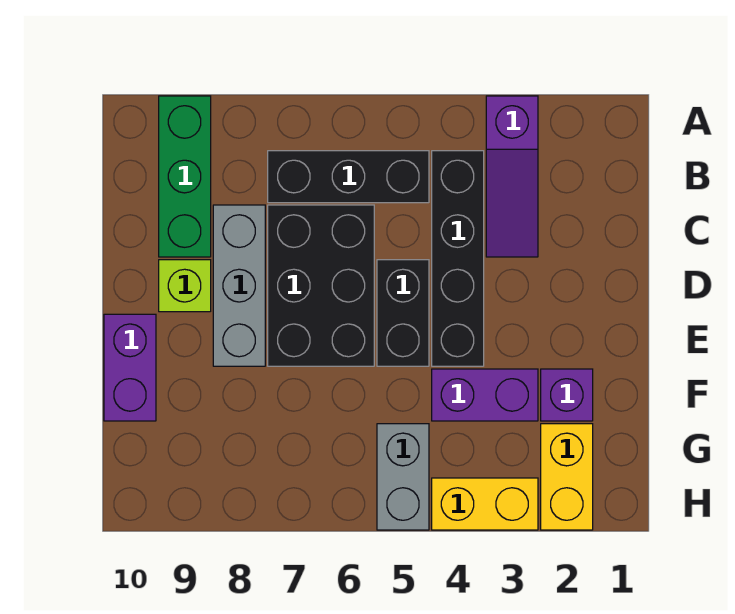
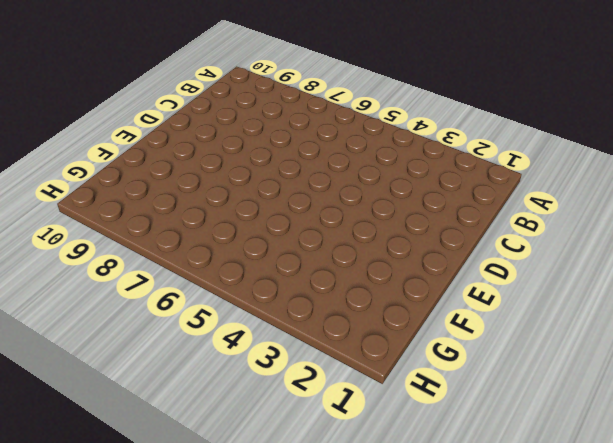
none -> purple slope A3:C3 level 1 top A
none -> green brick A9:C9 level 1
none -> black brick B4:E4 level 1

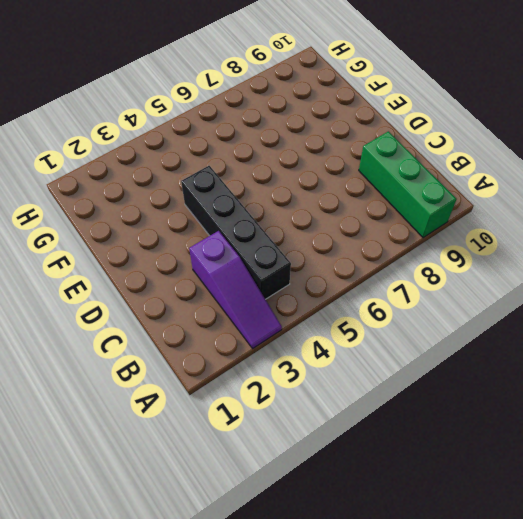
purple slope A3:C3 level 1 top C -> purple slope A3:C3 level 1 top A
none -> black brick B5:B7 level 1
none -> black brick C6:E7 level 1
none -> grey brick C8:E8 level 1

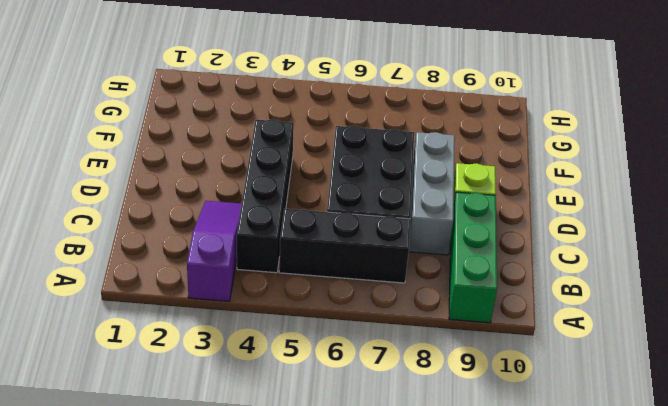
none -> black brick D5:E5 level 1
none -> purple brick E10:F10 level 1
none -> purple brick F2 level 1

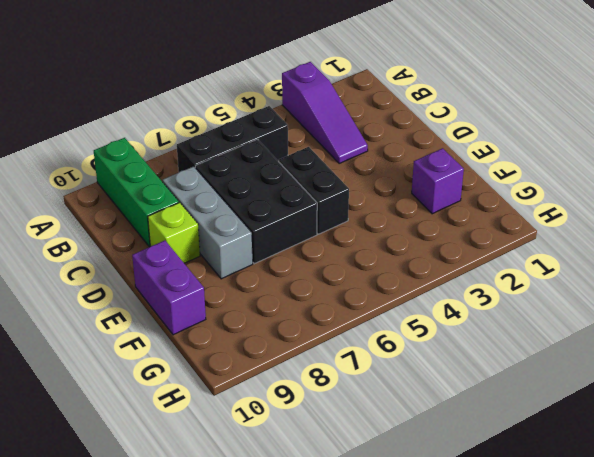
none -> black brick B4:E4 level 1
none -> purple brick F3:F4 level 1
none -> yellow brick G2:H2 level 1

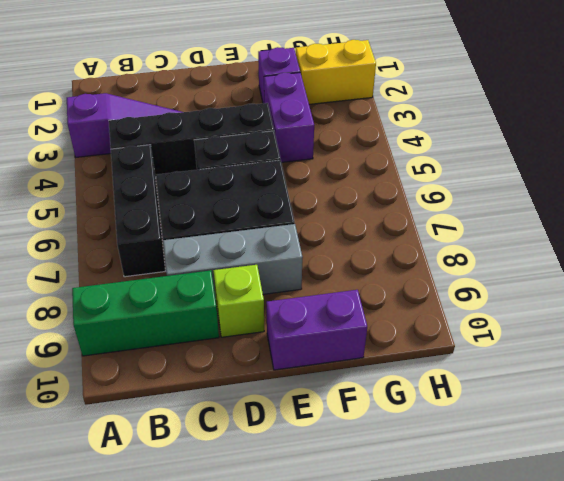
none -> grey brick G5:H5 level 1
none -> yellow brick H3:H4 level 1

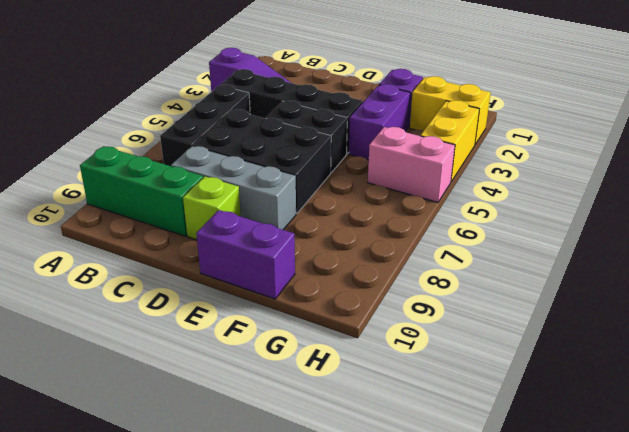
pink brick G5:H5 level 1 -> grey brick G5:H5 level 1

